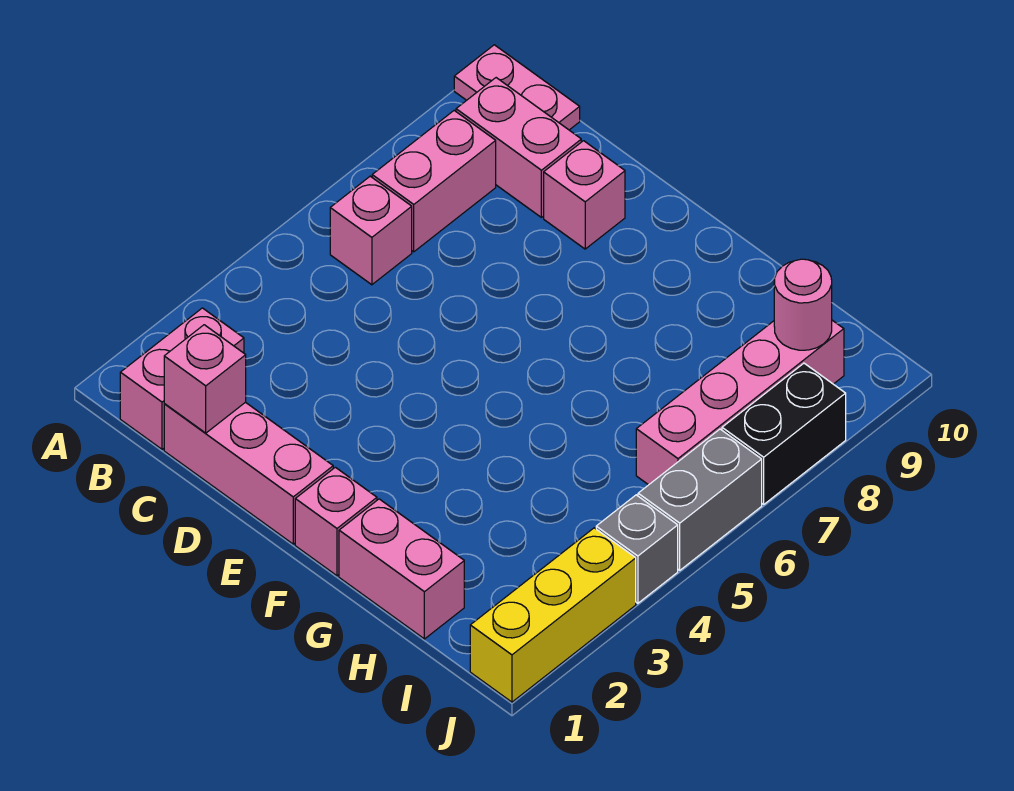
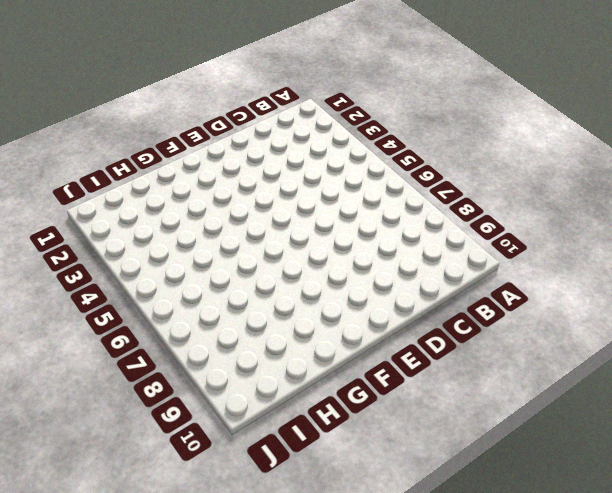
none -> pink plate A10:B10 level 1
none -> pink brick B1:B2 level 1
none -> pink brick B6 level 1

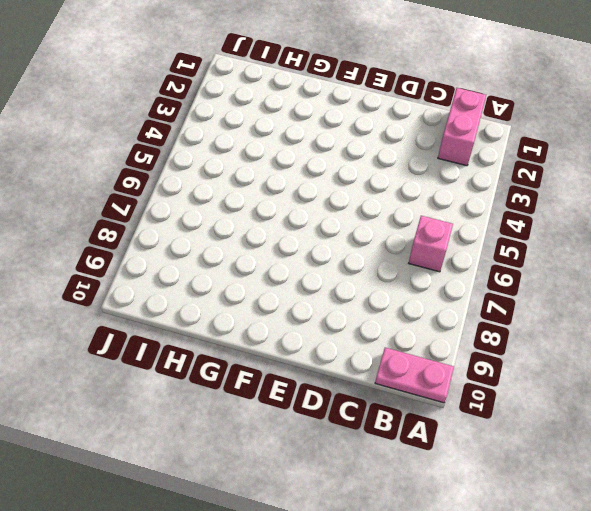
none -> pink brick B7:B8 level 1
none -> pink brick B9:C9 level 1
none -> pink brick C1:E1 level 1

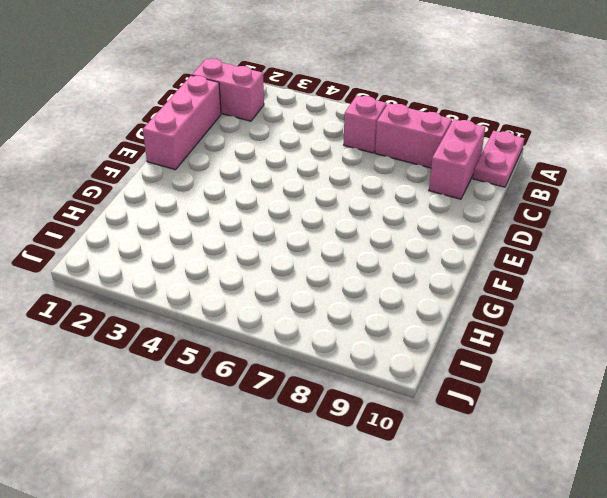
none -> pink brick D9 level 1
none -> pink brick F1 level 1
none -> pink brick G1:H1 level 1

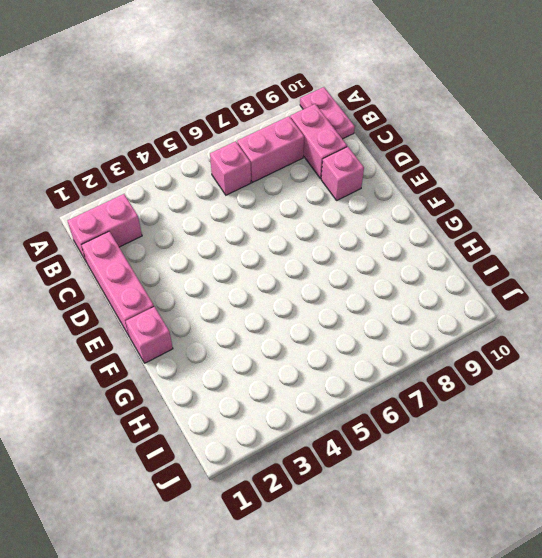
none -> pink brick G1:H1 level 1
none -> pink brick I6:I9 level 1
none -> yellow brick J1:J3 level 1

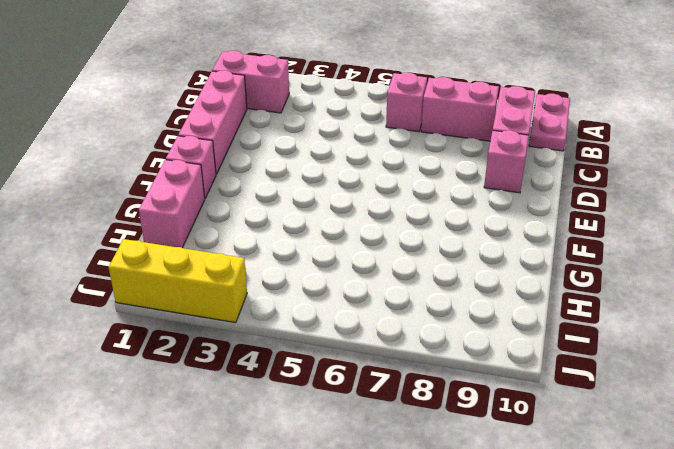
none -> pink brick I6:I9 level 1
none -> grey brick J4 level 1
none -> grey brick J5:J6 level 1

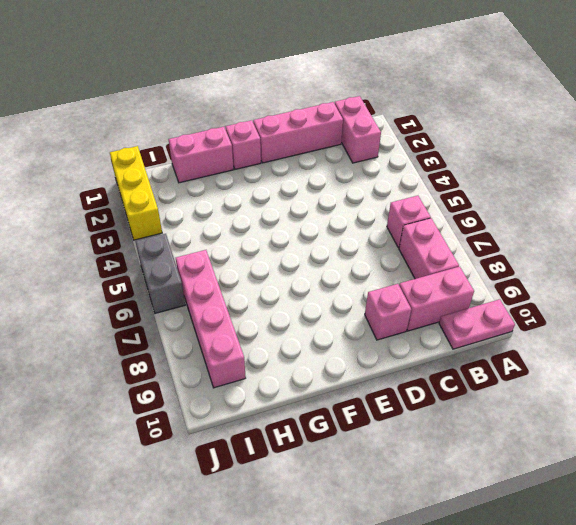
none -> grey brick J4 level 1
none -> black brick J7:J8 level 1
none -> pink brick C1 level 2

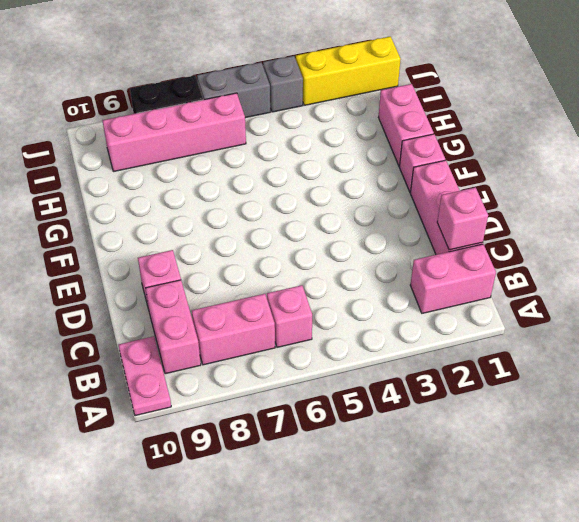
none -> pink round brick I9 level 2

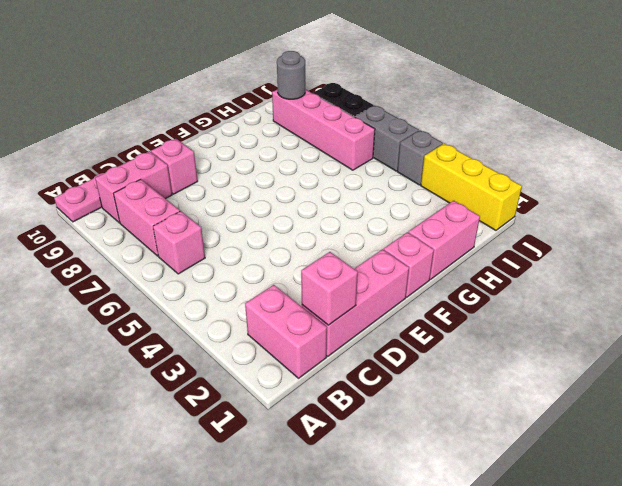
grey round brick I9 level 2 -> pink round brick I9 level 2

